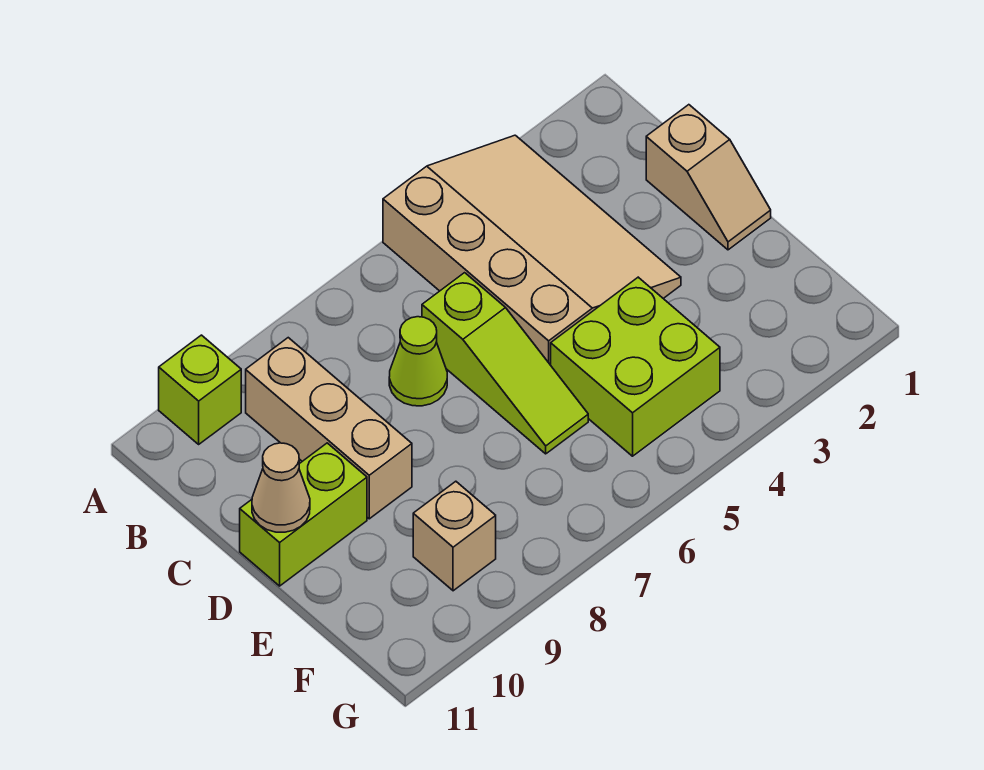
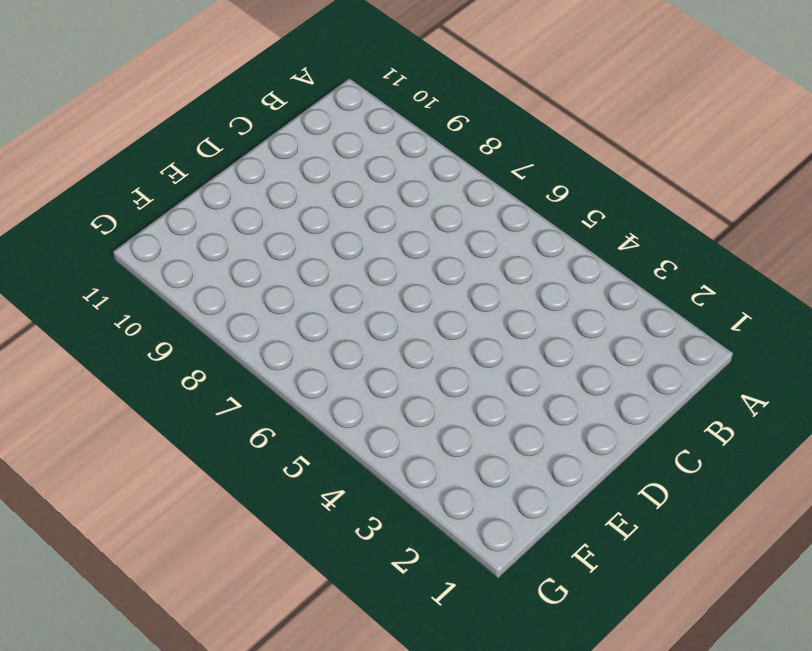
none -> tan slope A3:D5 level 1 top 5
none -> lime brick A10 level 1

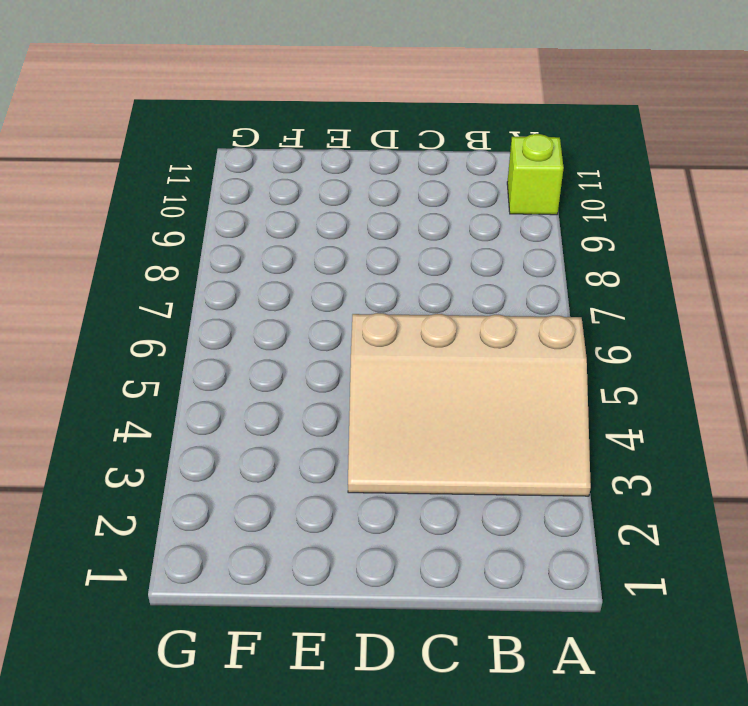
none -> tan brick B9:D9 level 1
none -> tan slope C1:D1 level 1 top C

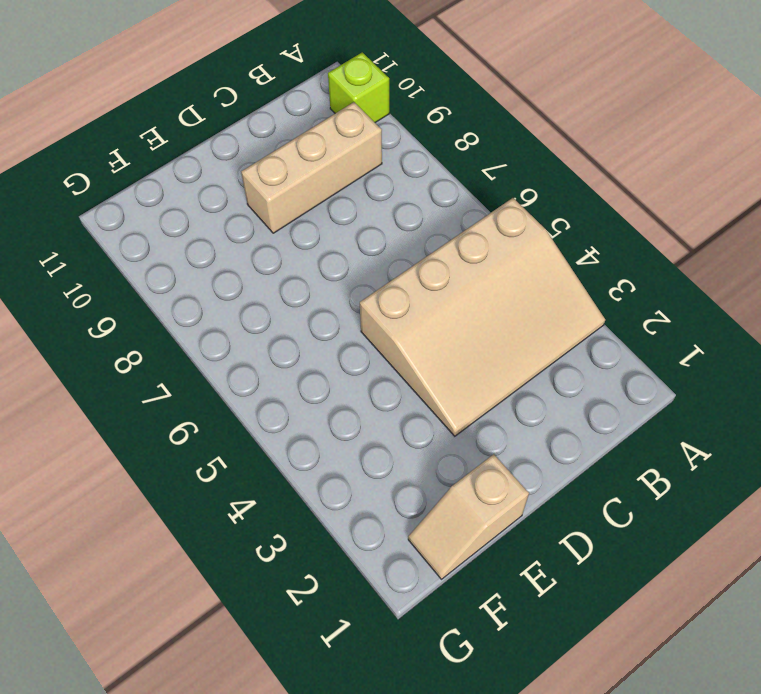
tan slope E1:F1 level 1 top E -> tan slope C1:D1 level 1 top C
none -> lime slope C6:E6 level 1 top C
none -> lime cone C7 level 1

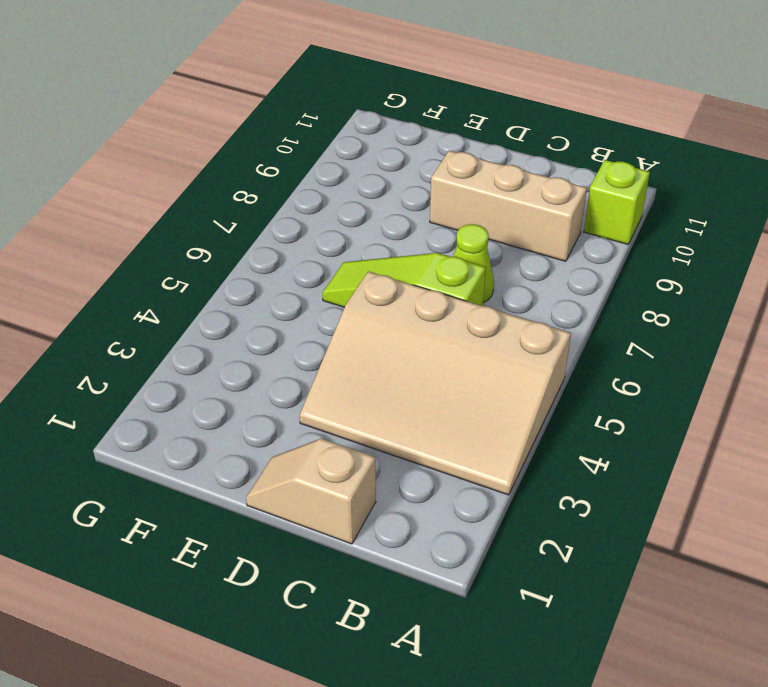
none -> lime brick D10:D11 level 1
none -> lime brick E4:F5 level 1

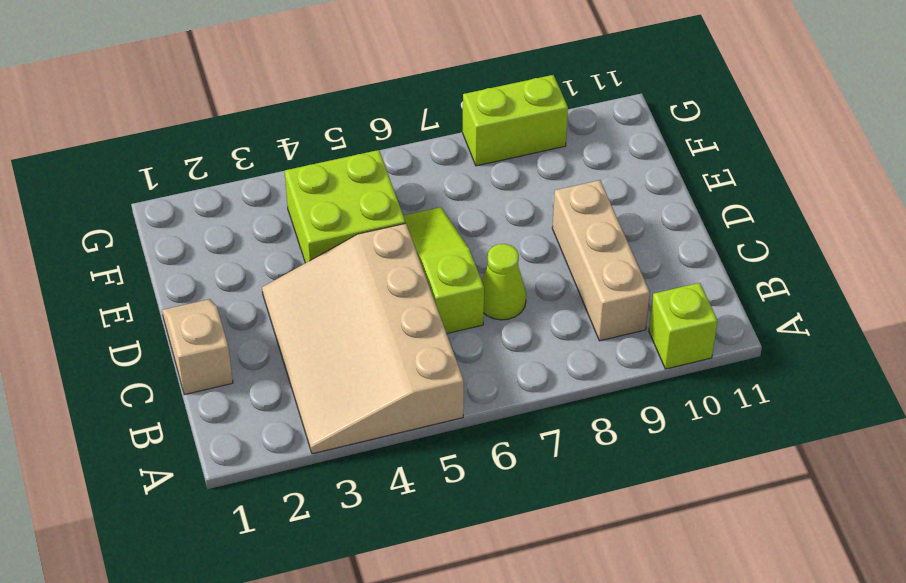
lime brick G8:G9 level 1 -> lime brick D10:D11 level 1
none -> tan brick F9 level 1
none -> tan cone D11 level 2

